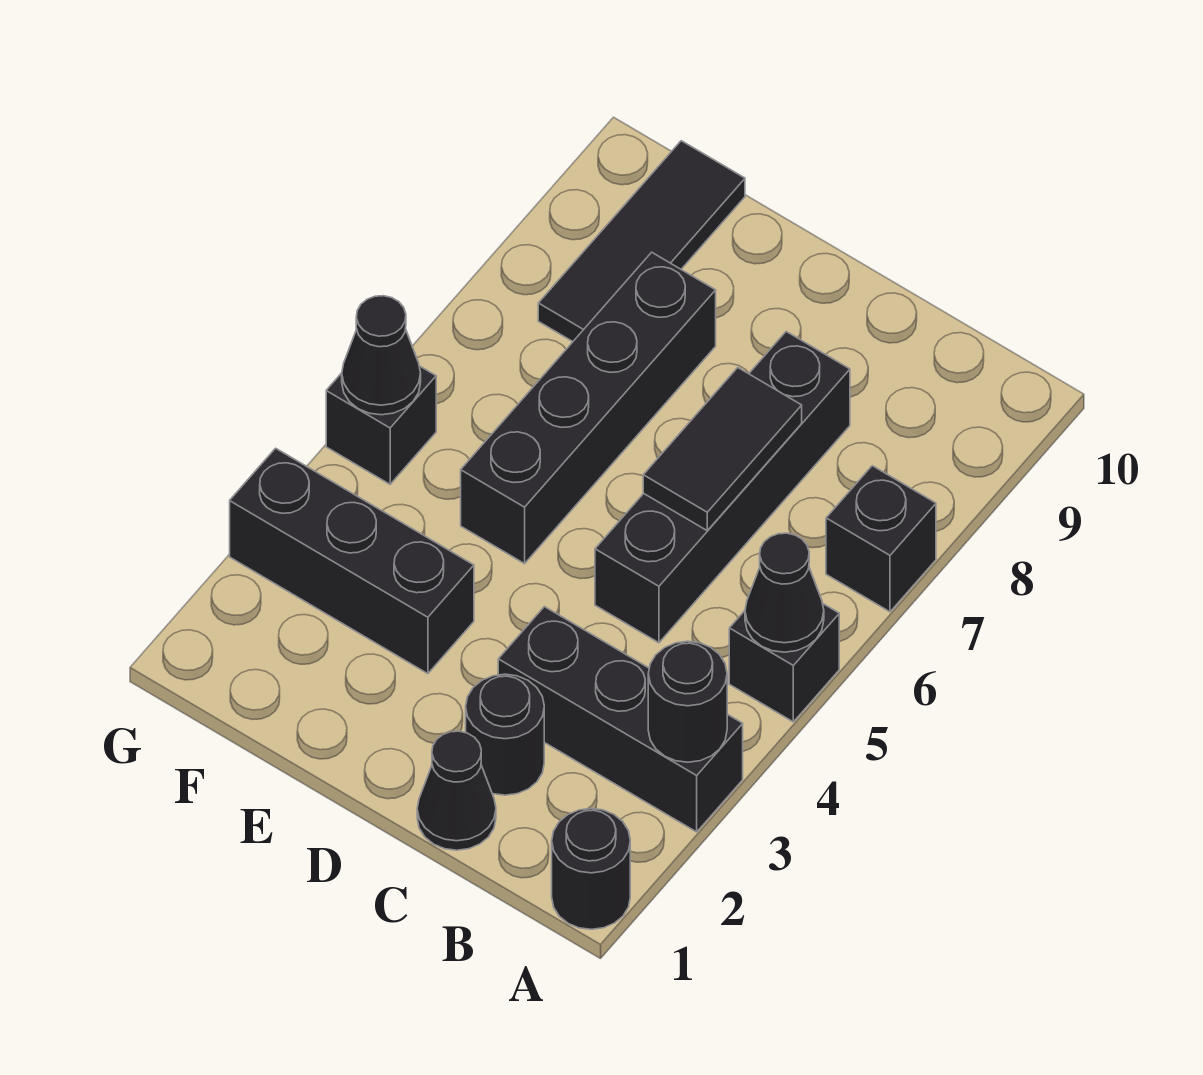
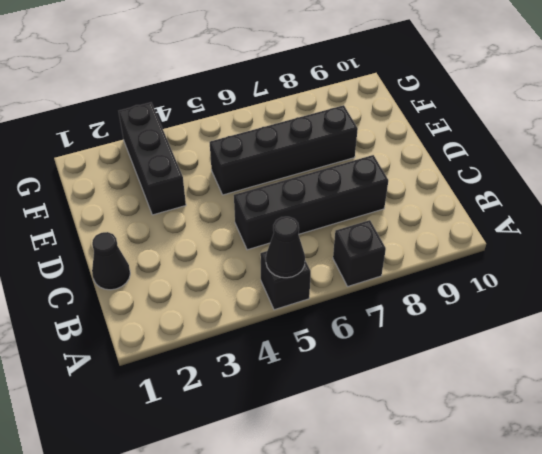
none -> black round brick A1 level 1
none -> black brick A3:C3 level 1
none -> black round brick C2 level 1

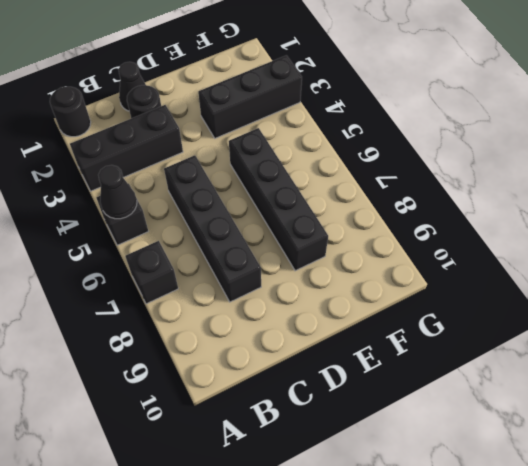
none -> black tile F8:F10 level 1
none -> black brick G5 level 1
none -> black round brick A3 level 2

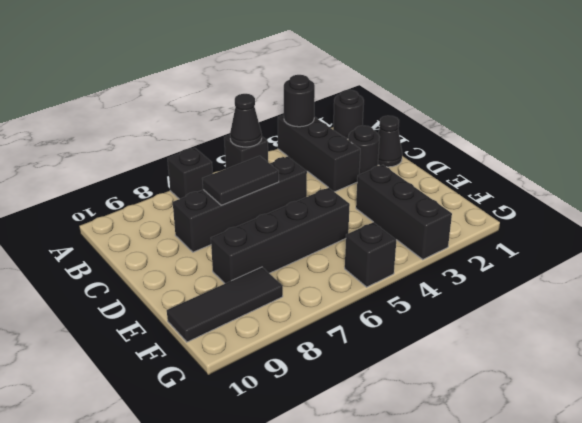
none -> black cone G5 level 2

